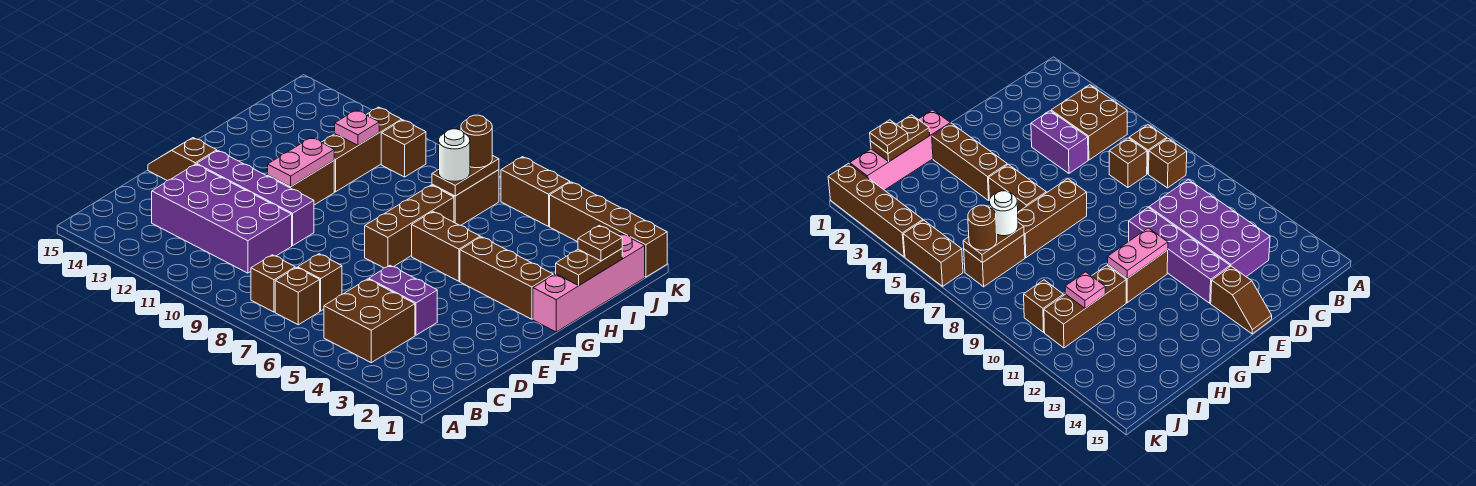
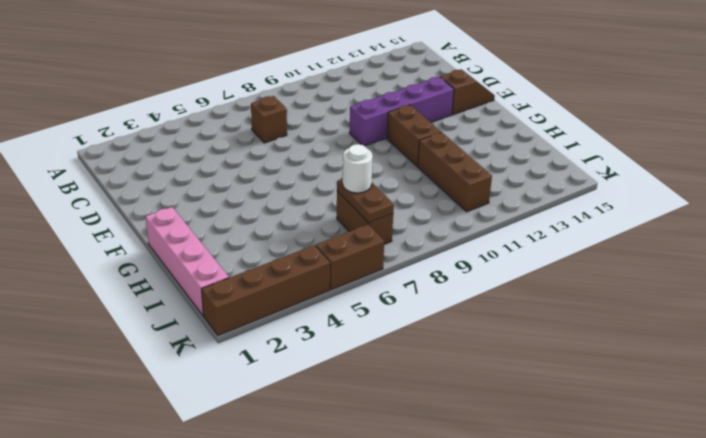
none -> brown brick B4:C5 level 1
none -> brown brick B7 level 1
none -> brown brick B8 level 1

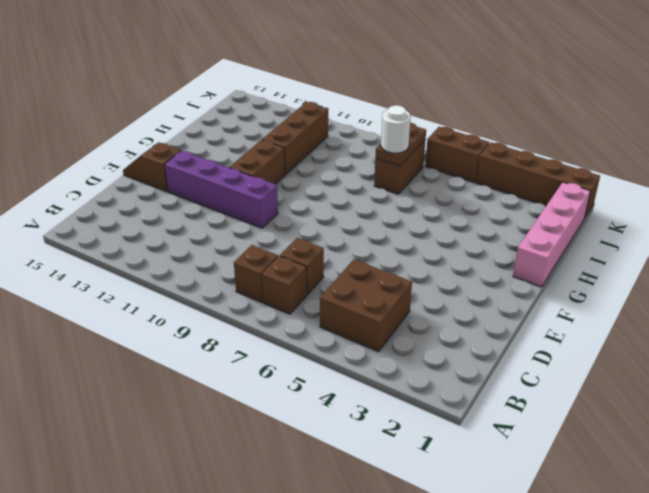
none -> purple brick C10:D13 level 1
none -> purple brick D4:D5 level 1
none -> brown brick F7:H7 level 1

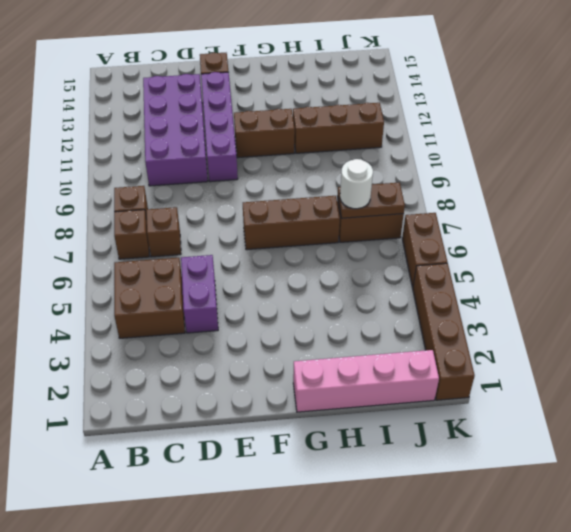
none -> brown brick G2:G4 level 1
none -> brown brick G5:G6 level 1
none -> brown brick J10 level 1

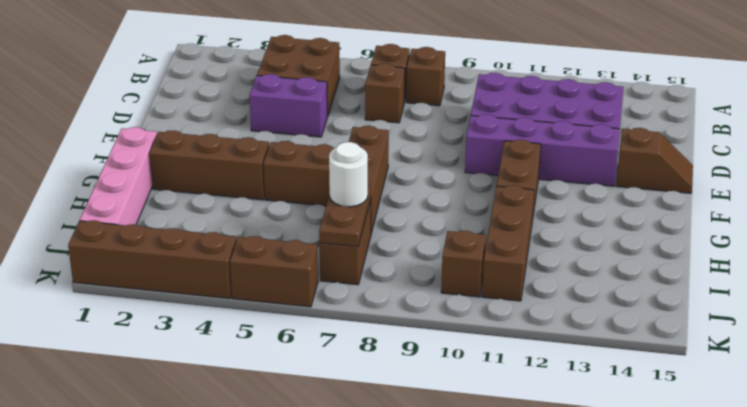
none -> pink plate F11:G11 level 2
none -> brown plate H1:I1 level 2
none -> pink plate I11 level 2

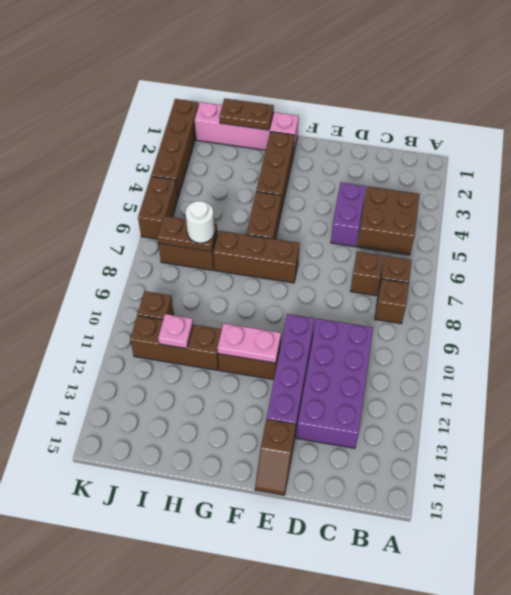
none -> brown plate I1 level 3
none -> brown round brick J7 level 3

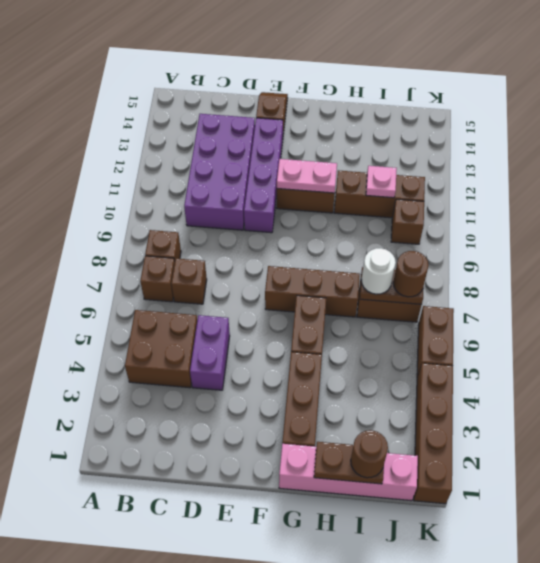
brown round brick I1 level 3 -> brown plate I1 level 3

